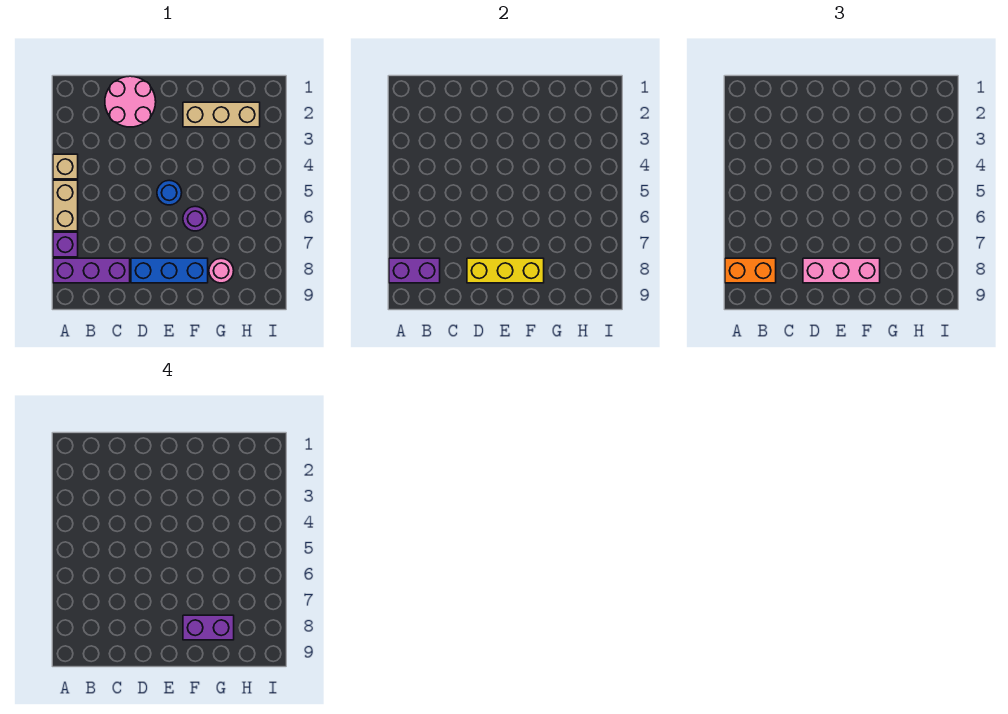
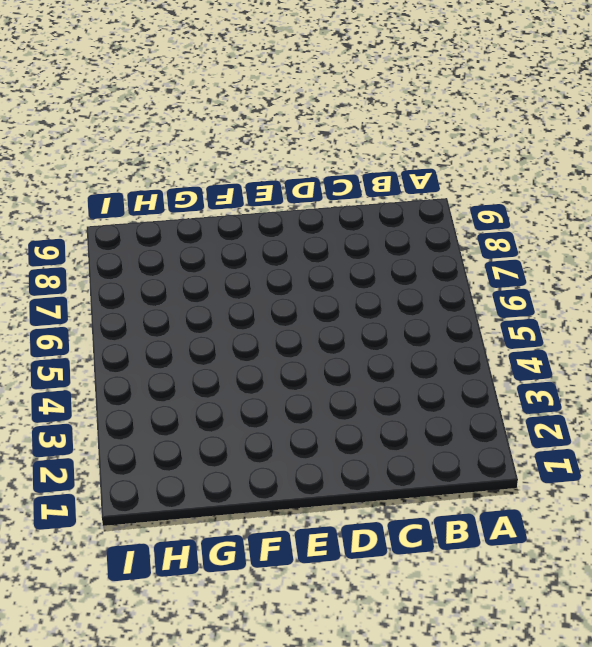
none -> tan brick A4 level 1
none -> tan brick A5:A6 level 1
none -> purple brick A7 level 1

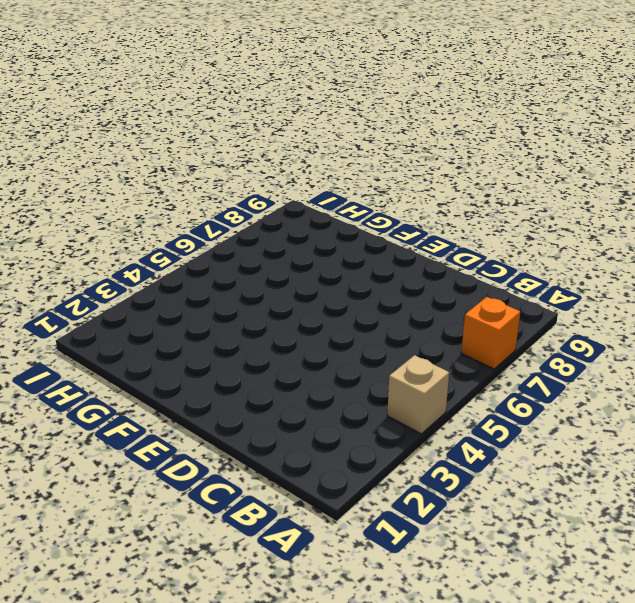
orange brick A7 level 1 -> purple brick A7 level 1
none -> tan brick A5:A6 level 1
none -> purple brick A8:C8 level 1
none -> pink round brick C1:D2 level 1

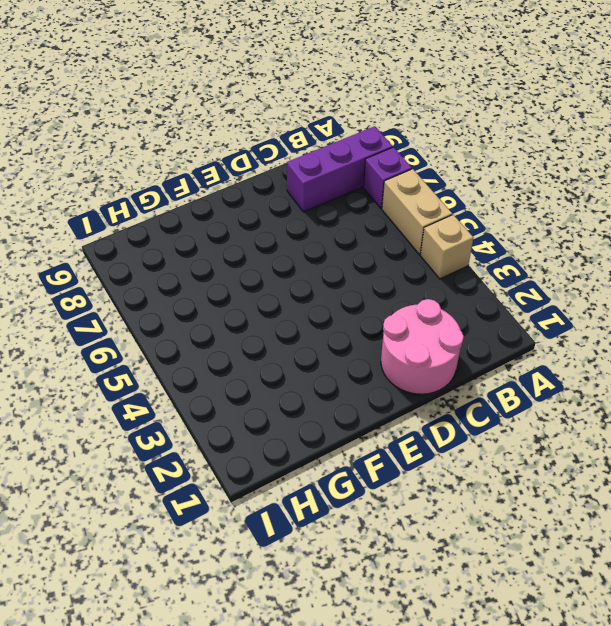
none -> blue brick D8:F8 level 1
none -> blue round brick E5 level 1
none -> tan brick F2:H2 level 1

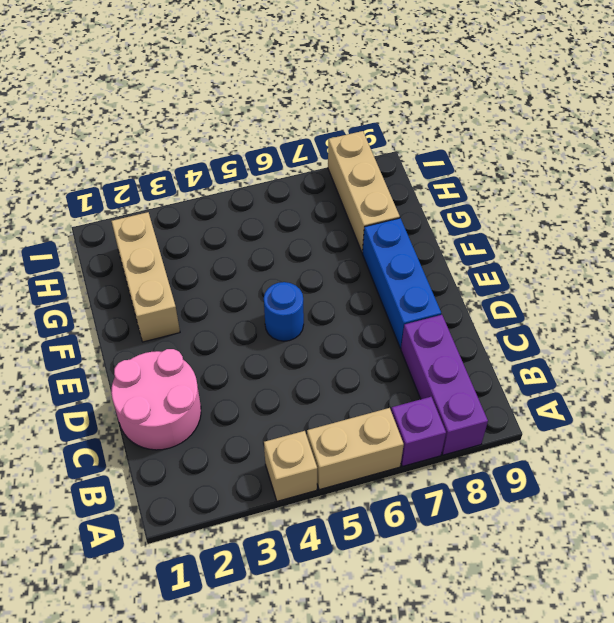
tan brick G8:I8 level 1 -> pink round brick G8 level 1
none -> purple round brick F6 level 1
none -> purple brick A8:B8 level 2
none -> yellow brick D8:F8 level 2

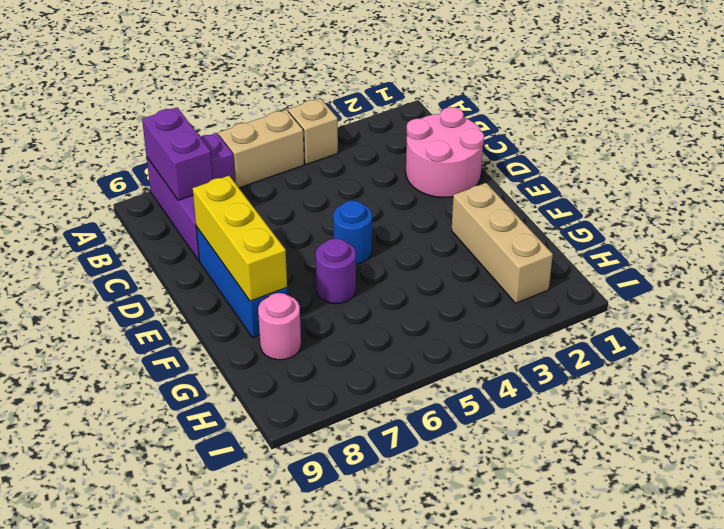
none -> orange brick A8:B8 level 3
none -> pink brick D8:F8 level 3
none -> purple brick F8:G8 level 4

